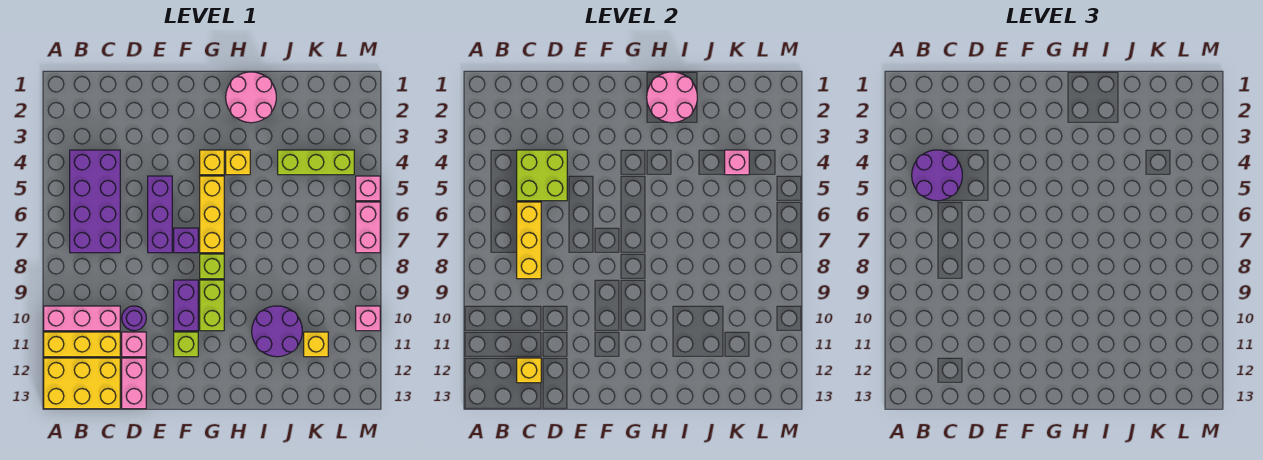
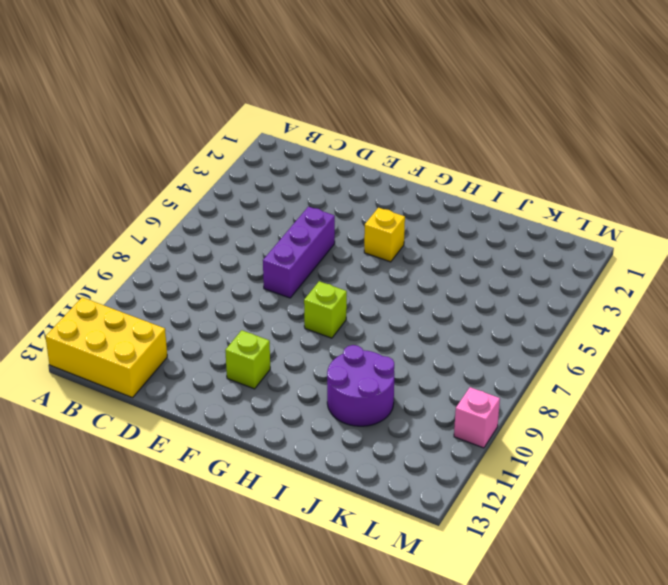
none -> pink brick A10:C10 level 1
none -> yellow brick A11:C11 level 1
none -> purple brick B4:C7 level 1

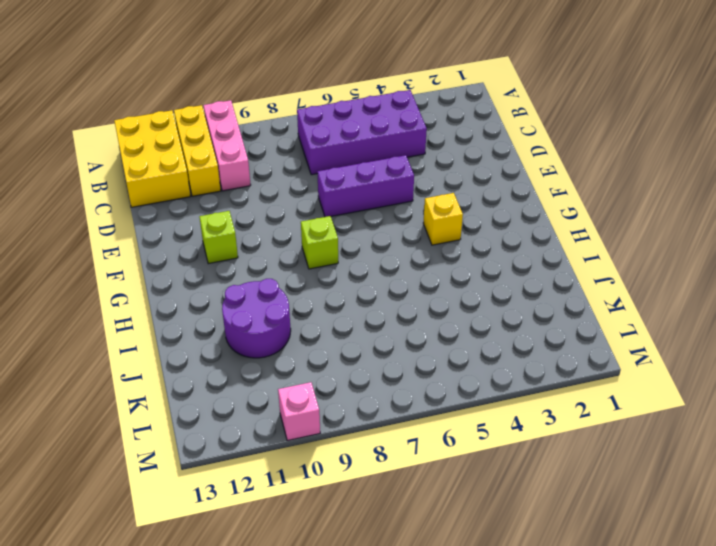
none -> purple round brick D10 level 1
none -> pink brick D11 level 1
none -> pink brick D12:D13 level 1

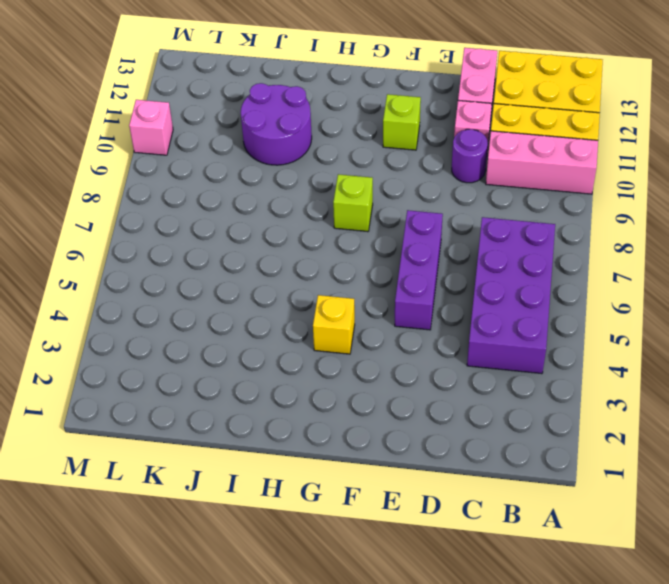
none -> purple brick F7 level 1
none -> purple brick F9:F10 level 1
none -> yellow brick G5:G7 level 1

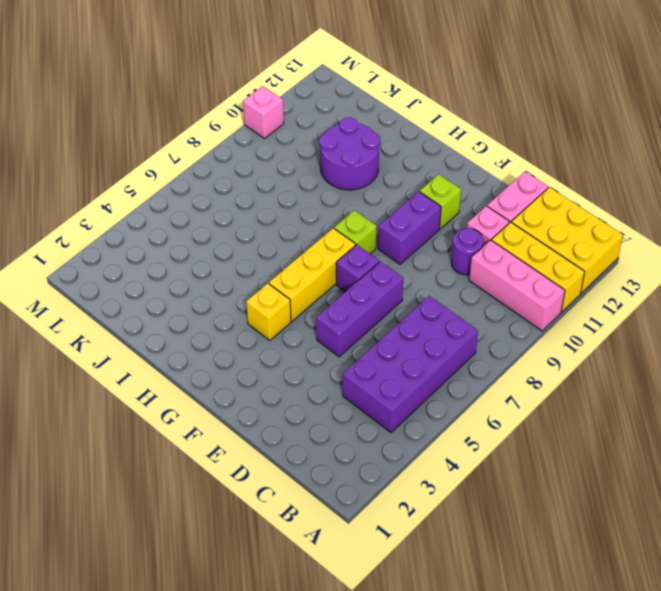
none -> lime brick G9:G10 level 1
none -> pink round brick H1:I2 level 1
none -> yellow brick H4 level 1

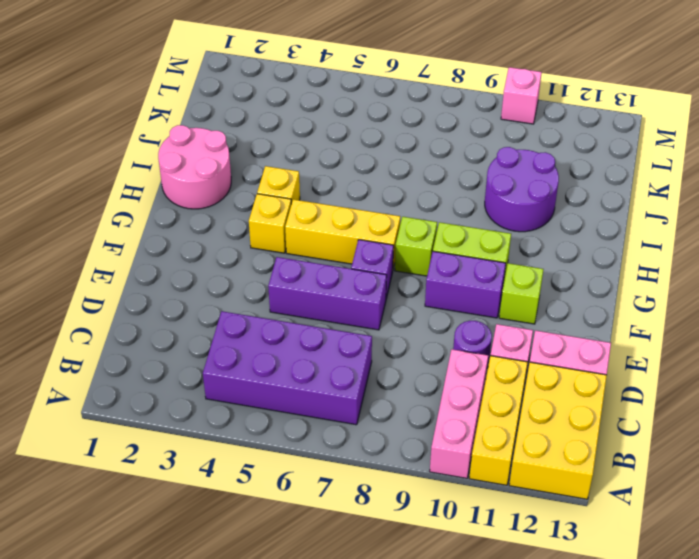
none -> lime brick J4:L4 level 1
none -> yellow brick K11 level 1
none -> pink brick M5 level 1

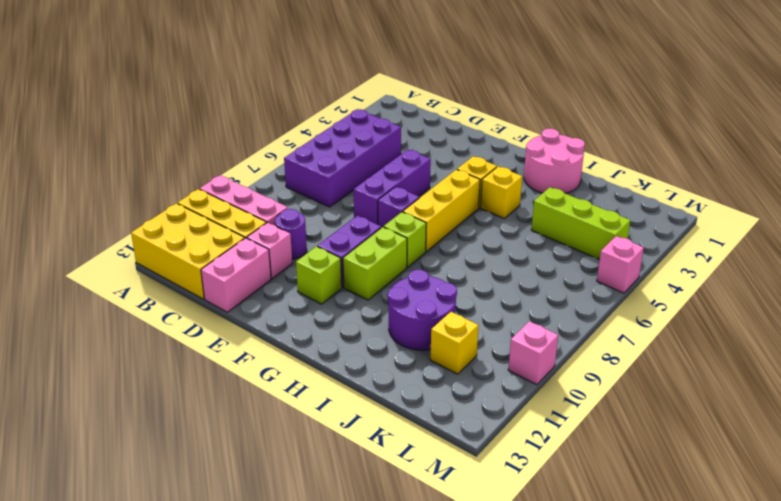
none -> pink brick M6:M7 level 1
none -> lime brick C4:D5 level 2
none -> yellow brick C6:C8 level 2

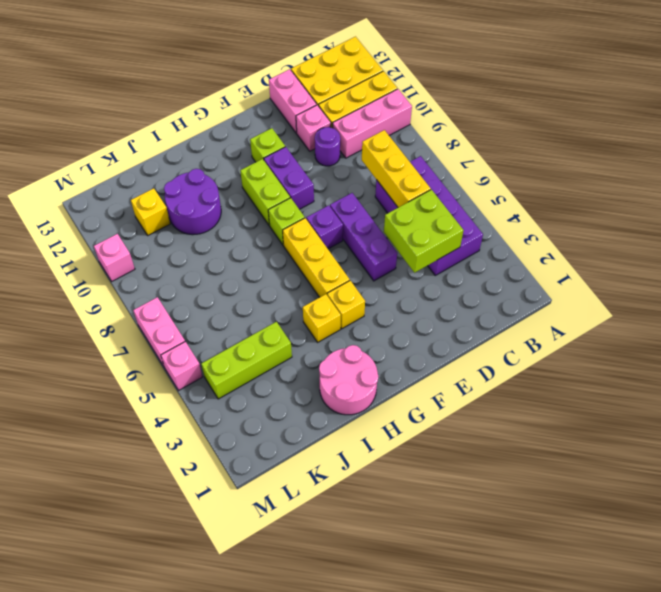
none -> yellow brick C12 level 2
none -> pink round brick H1:I2 level 2
none -> pink brick K4 level 2

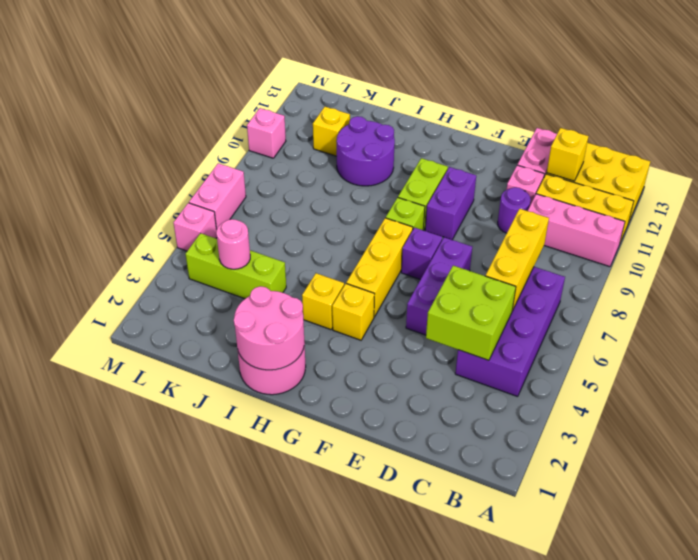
pink round brick K4 level 2 -> pink brick K4 level 2
none -> lime brick F11 level 1
none -> purple round brick B4:C5 level 3

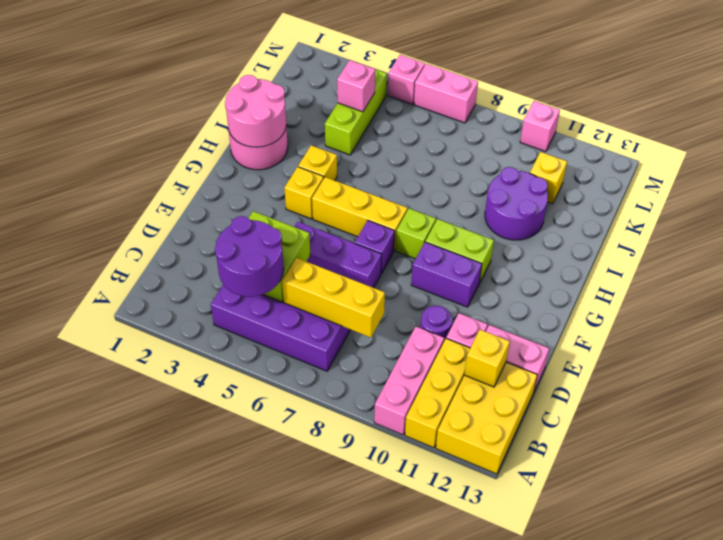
none -> lime brick F11 level 1

